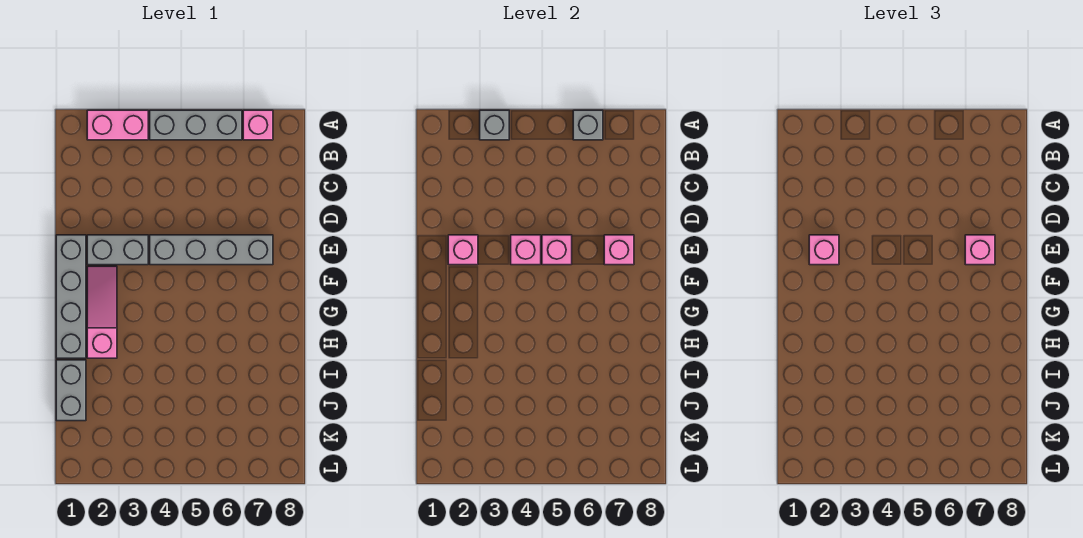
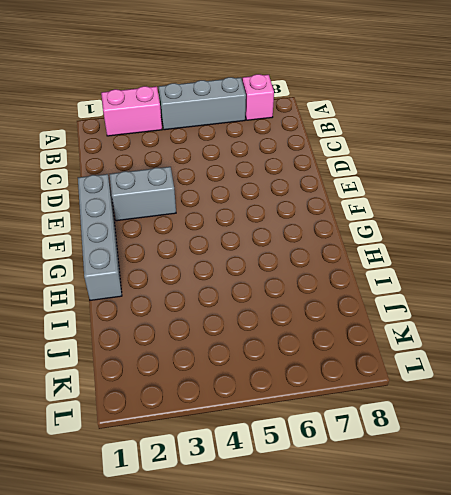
none -> grey brick E4:E7 level 1
none -> pink slope F2:H2 level 1 top H
none -> grey brick I1:J1 level 1

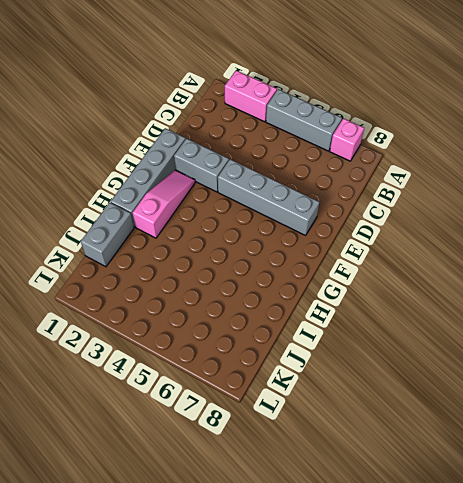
none -> grey brick A3 level 2
none -> grey brick A6 level 2
none -> pink brick E2 level 2

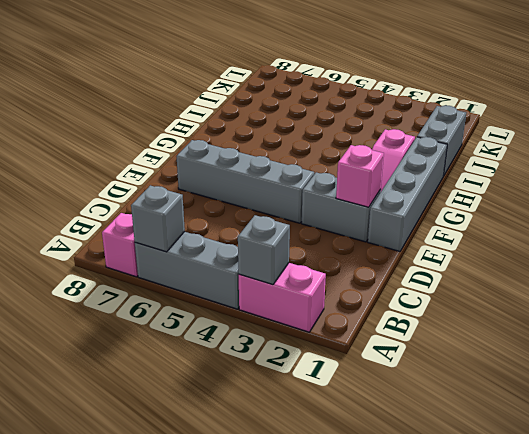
none -> pink brick E4 level 2
none -> pink brick E5 level 2
none -> pink brick E7 level 2

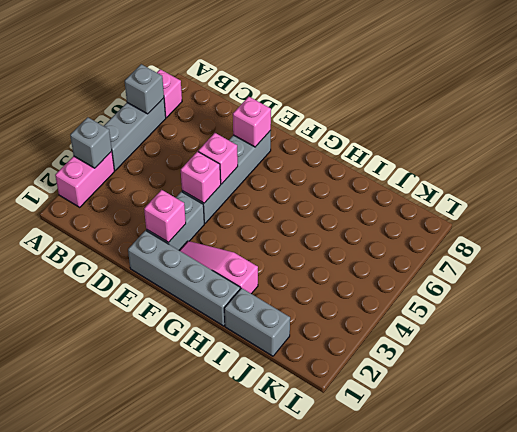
none -> pink brick E2 level 3
none -> pink brick E7 level 3

